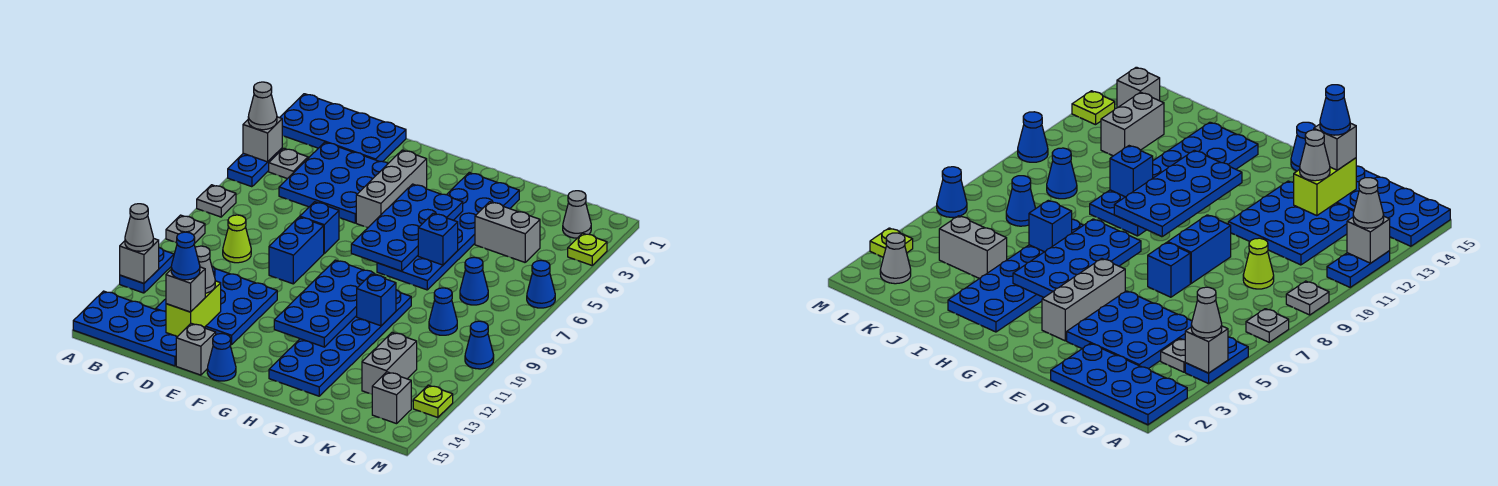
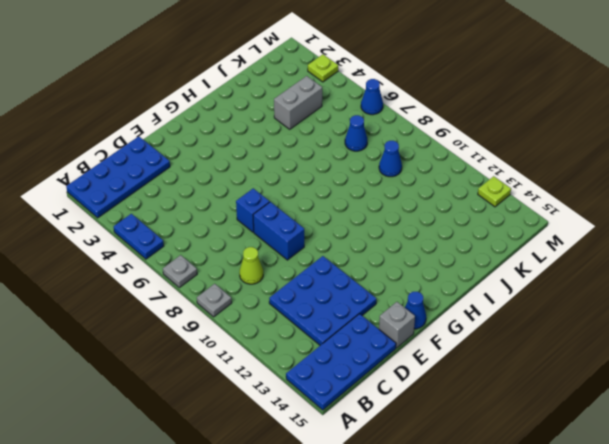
none -> blue plate A11:A12 level 1
none -> grey plate B4 level 1
none -> blue plate C3:E5 level 1
none -> grey brick F3:F5 level 1

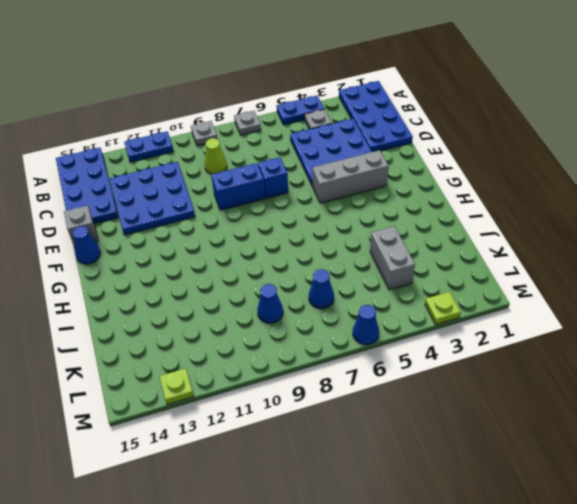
none -> blue plate H2:I7 level 1
none -> blue plate H9:I14 level 1
none -> grey brick K12:K13 level 1
none -> grey cone L2 level 1

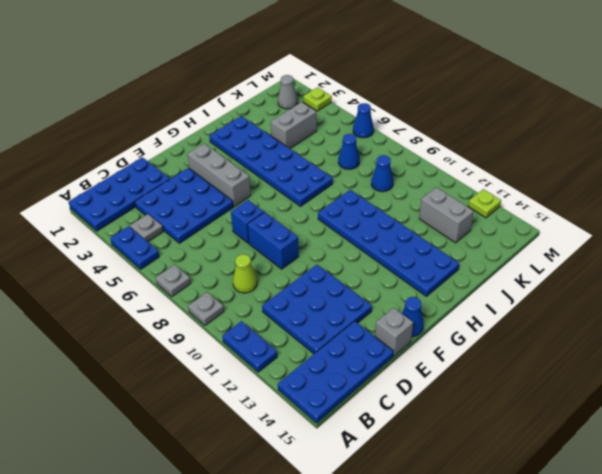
none -> grey brick L14 level 1
none -> blue cone M10 level 1
none -> grey brick A4 level 2
none -> grey brick A12 level 2

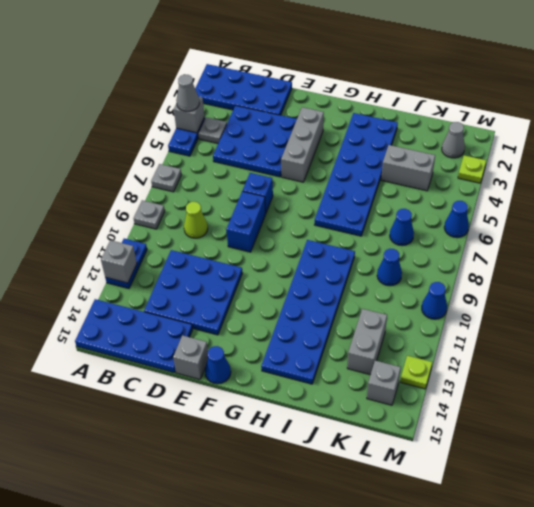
none -> lime brick D13:D14 level 2
none -> blue plate G4:H7 level 2
none -> blue plate G9:H12 level 2
none -> blue brick I6 level 2

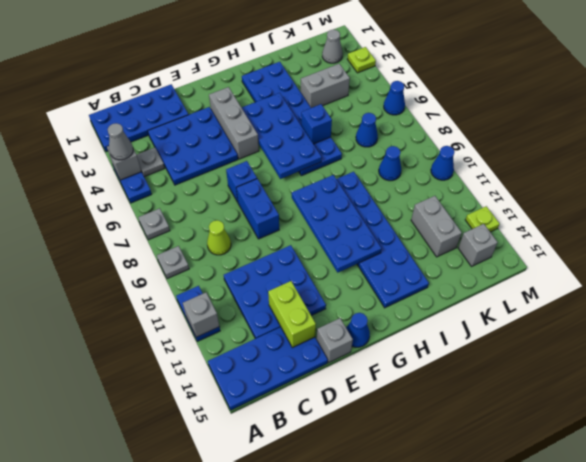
none -> blue brick I10 level 2
none -> grey cone A12 level 3
none -> grey cone D13 level 3
none -> grey brick D14 level 3

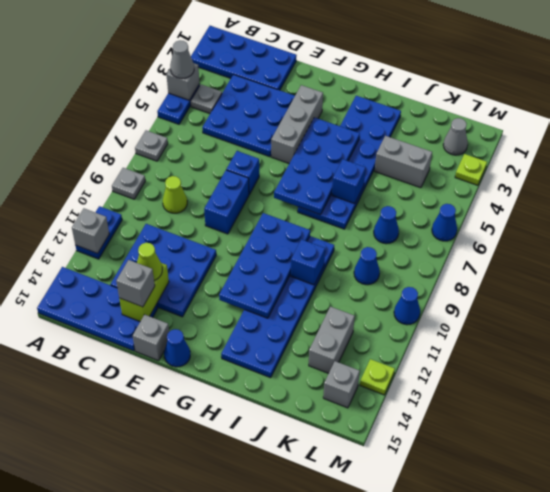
lime cone D13 level 3 -> grey cone D13 level 3
none -> grey cone A12 level 3
none -> blue cone D14 level 4

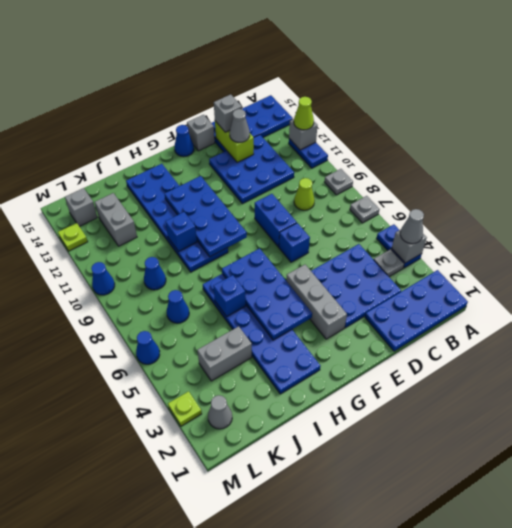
lime cone A12 level 3 -> grey cone A12 level 3
none -> blue cone D14 level 4

